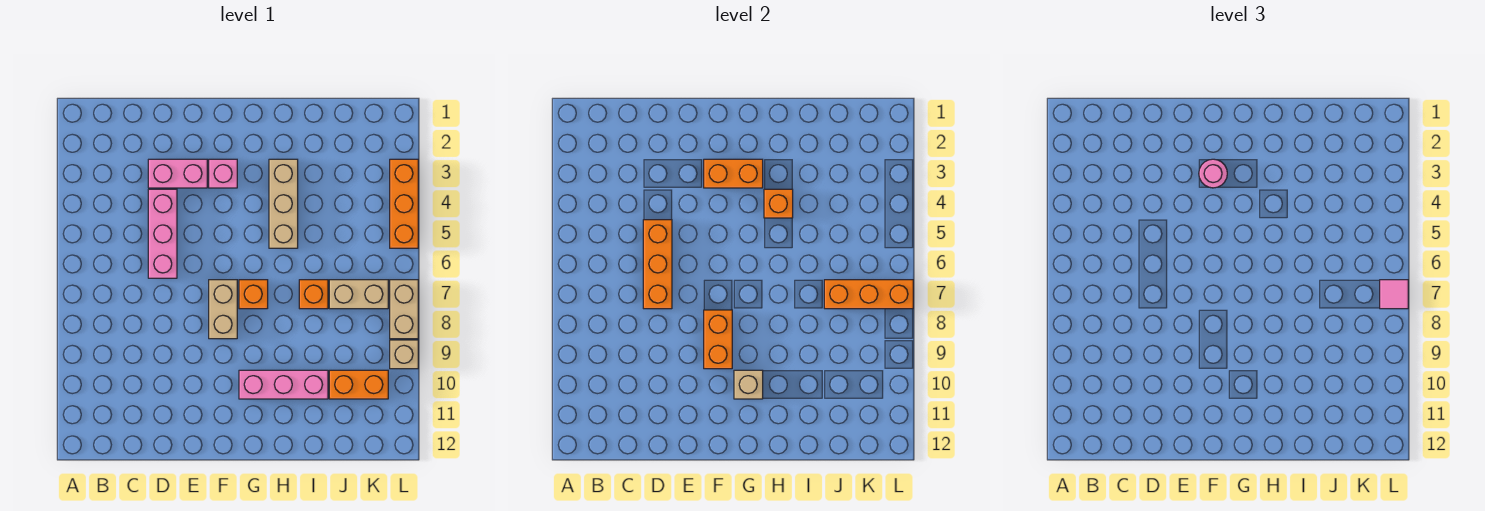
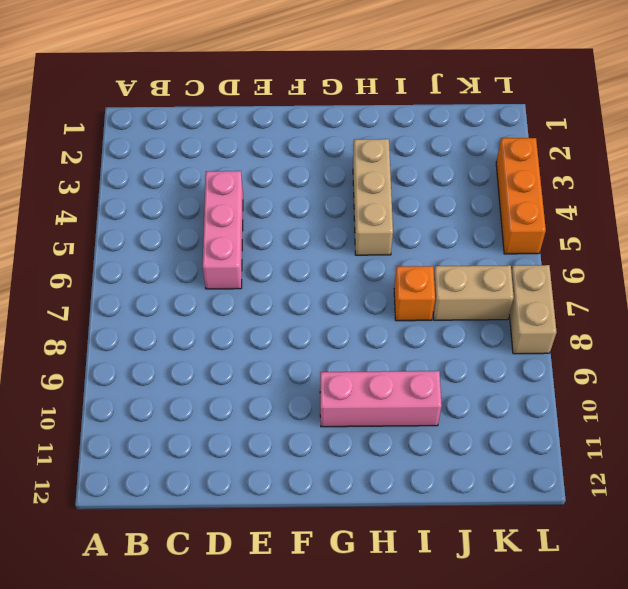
none -> pink brick D3:E3 level 1
none -> pink brick F3 level 1
none -> tan brick F7:F8 level 1

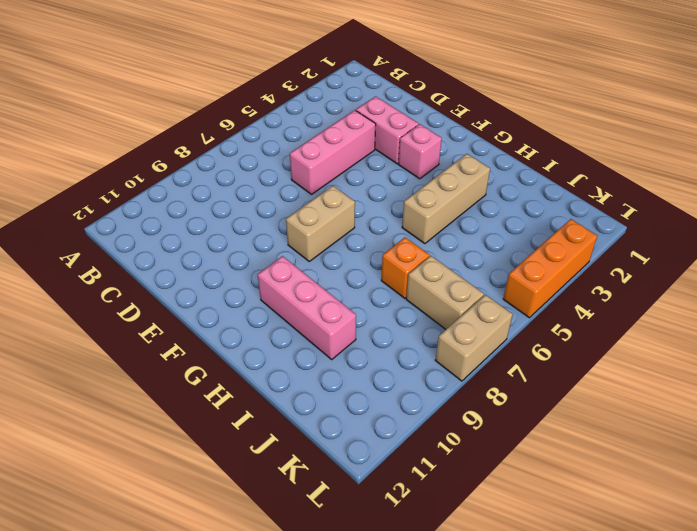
none -> orange brick G7 level 1
none -> orange brick J10:K10 level 1
none -> tan brick L9 level 1

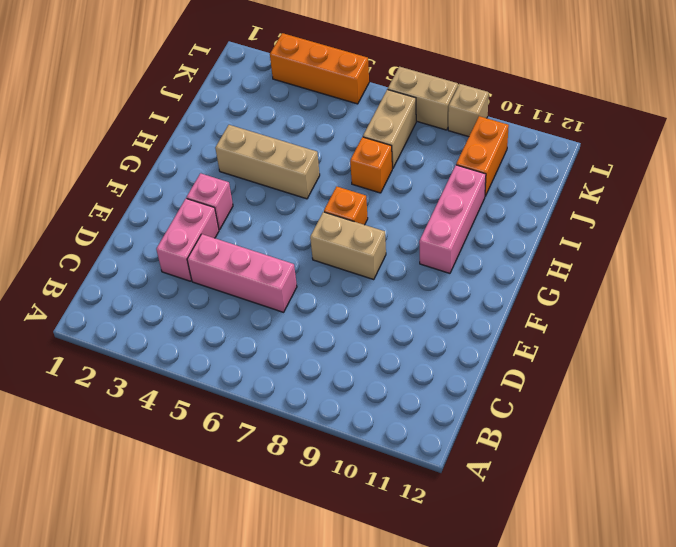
none -> orange brick D5:D7 level 2
none -> orange brick F3:G3 level 2
none -> orange brick F8:F9 level 2

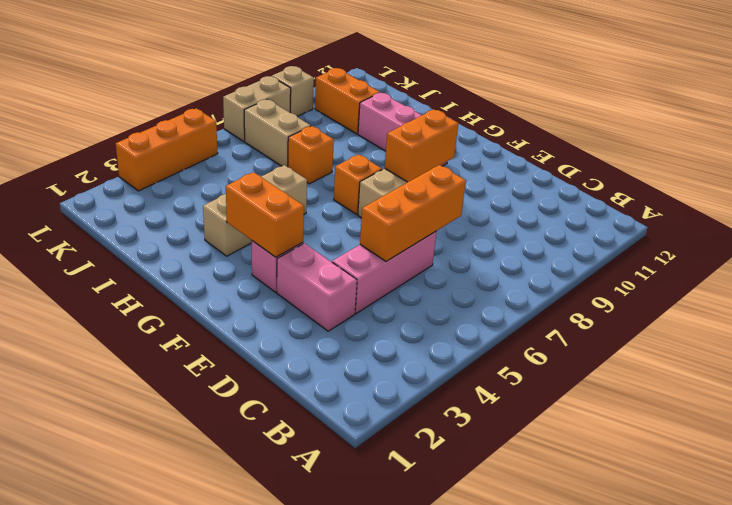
none -> tan brick G10 level 2
none -> orange brick H4 level 2
none -> orange brick J7:L7 level 2

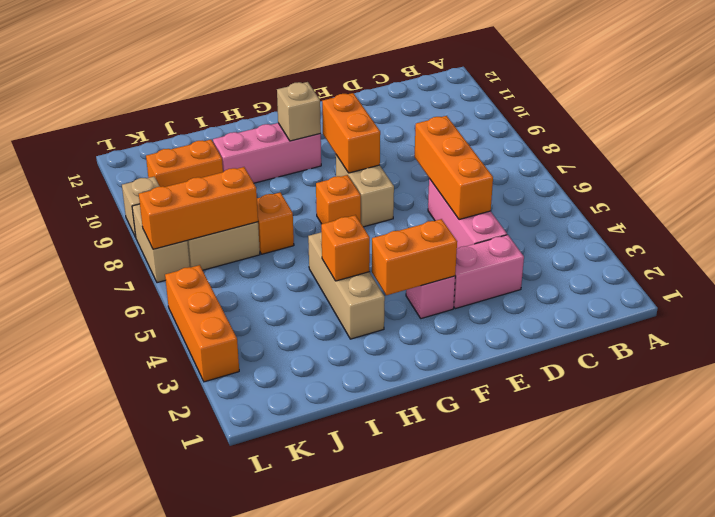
none -> pink round brick F3 level 3
none -> pink tile L7 level 3

